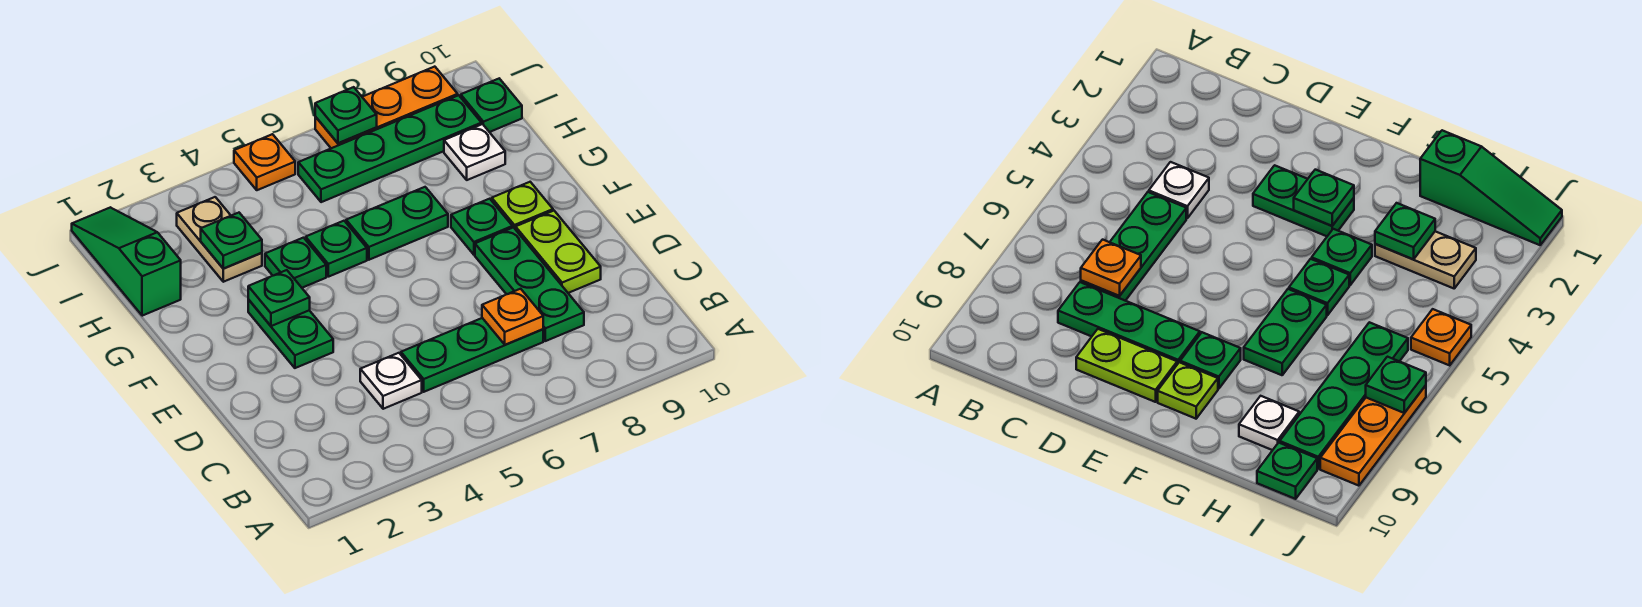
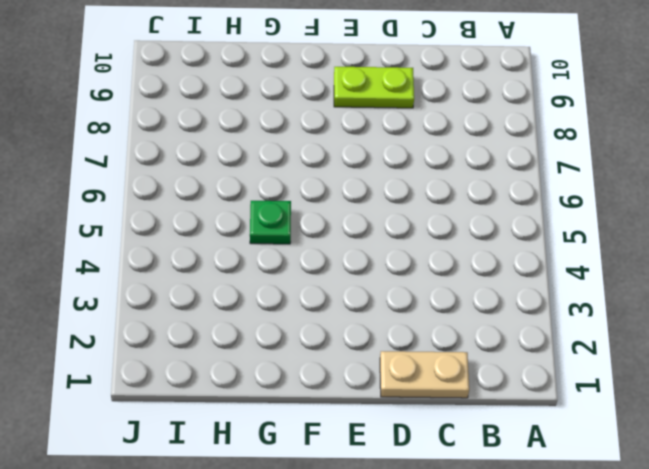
tan plate C1:D1 level 1 -> tan plate H3:I3 level 1
none -> white plate C4 level 1
none -> green plate C5:C7 level 1
none -> green plate C8:E8 level 1

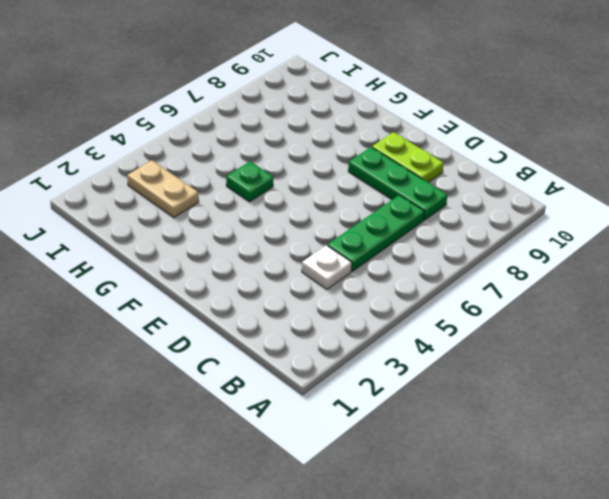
none -> green plate E3:F3 level 1
none -> green plate F8 level 1
none -> lime plate F9 level 1

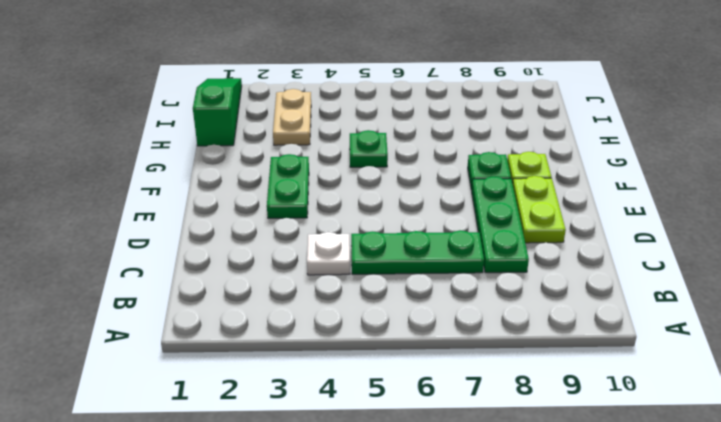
none -> green plate G4 level 1
none -> green plate G6:G7 level 1
none -> white plate H9 level 1

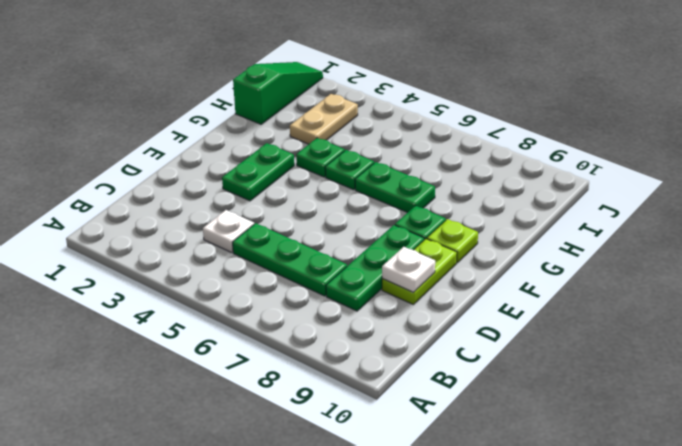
white plate D9 level 2 -> white plate H9 level 1
none -> green plate I6:I9 level 1
none -> green plate I10 level 1
none -> orange plate J5 level 1

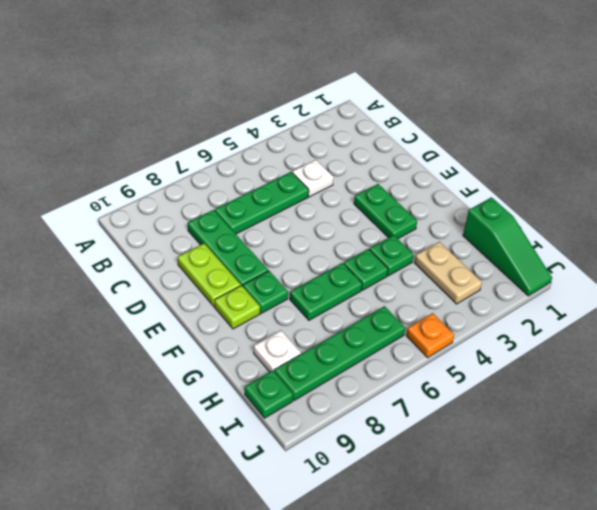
none -> orange plate J7:J9 level 1
none -> orange plate C7 level 2
none -> green plate F3 level 2

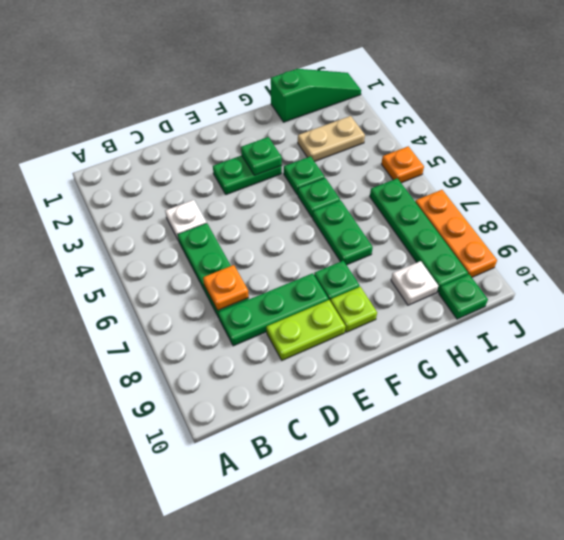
none -> green plate H3 level 2
none -> green plate J7 level 2

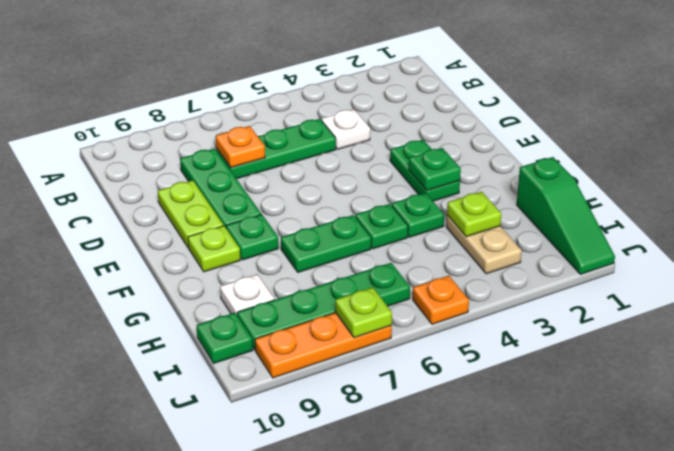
lime plate H3 level 2 -> green plate H3 level 2
lime plate J7 level 2 -> green plate J7 level 2

